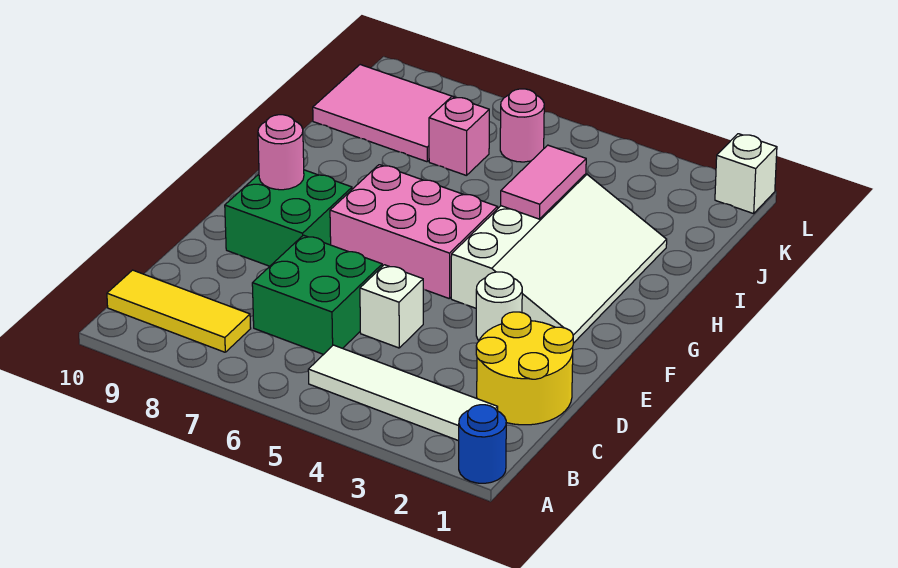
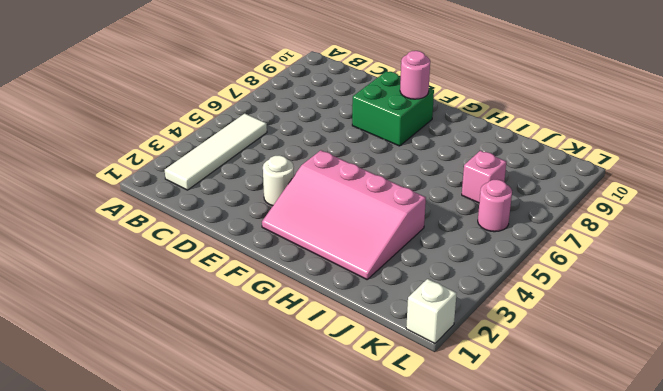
pink slope F2:I4 level 1 top 4 -> white slope F2:I4 level 1 top 4
none -> blue round brick A1 level 1
none -> yellow tile B8:B10 level 1
none -> yellow round brick C1:D2 level 1

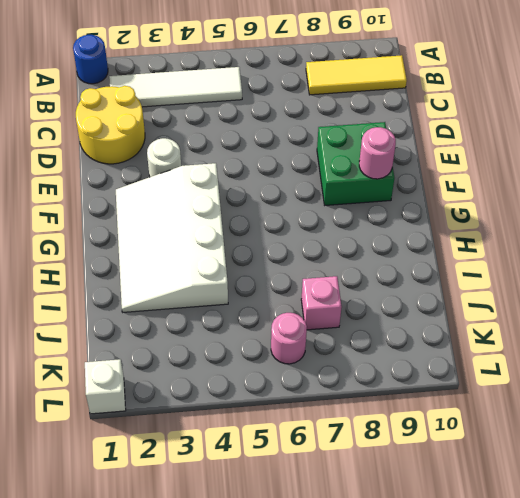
none -> green brick C6:D7 level 1
none -> white brick D5 level 1
none -> pink brick F5:G7 level 1

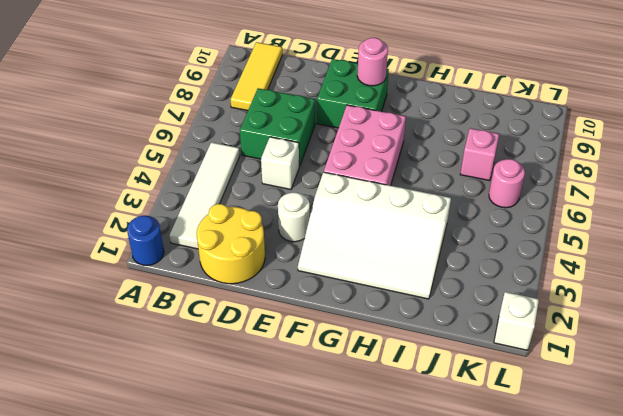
none -> pink tile J8:K10 level 1
none -> pink tile H4:I4 level 2

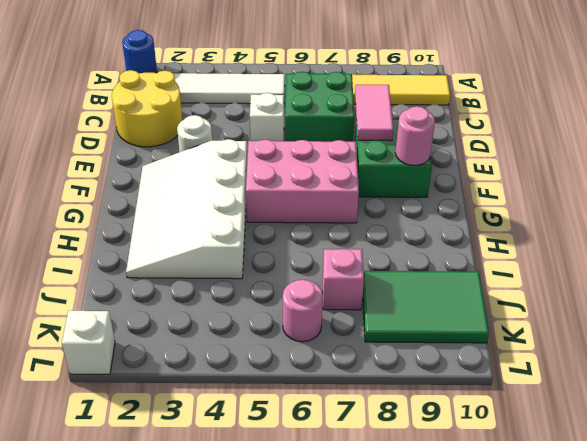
pink tile D8:E8 level 2 -> pink tile H4:I4 level 2
green tile J8:K10 level 1 -> pink tile J8:K10 level 1

